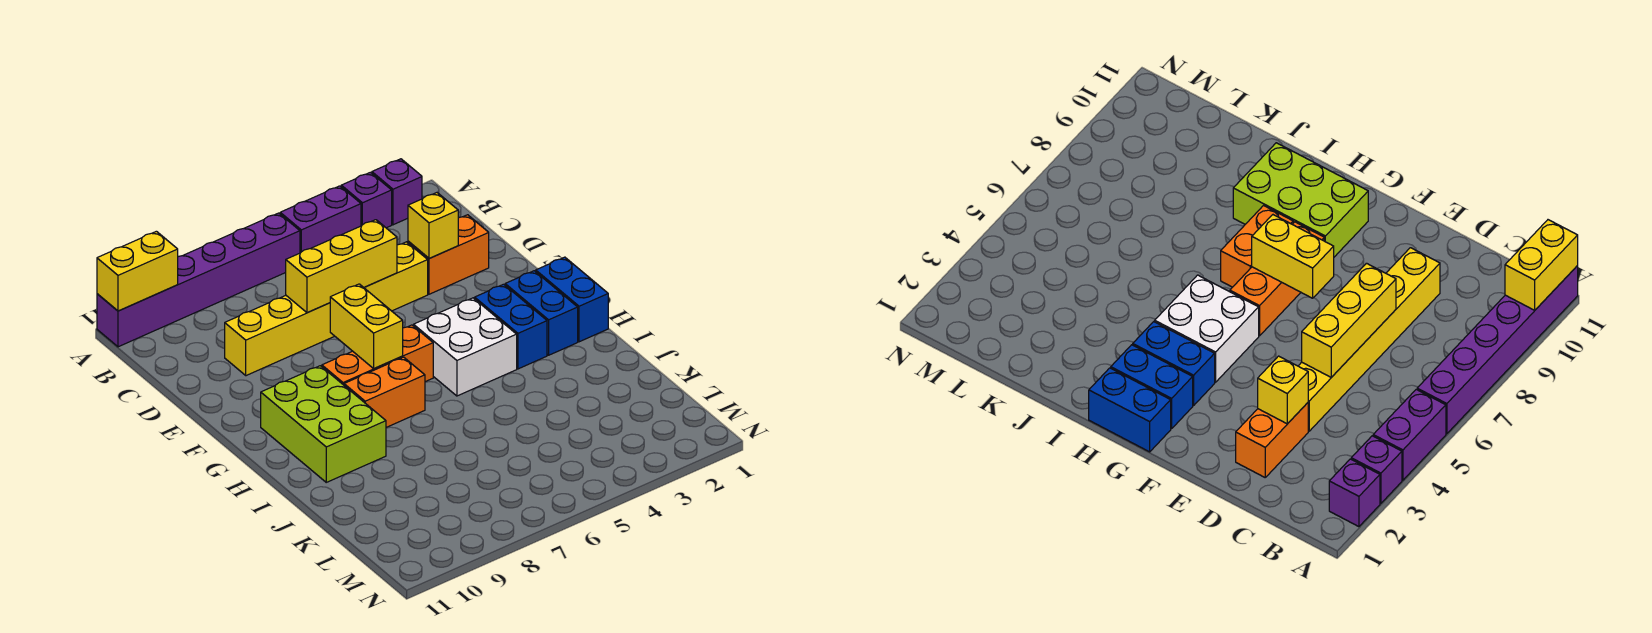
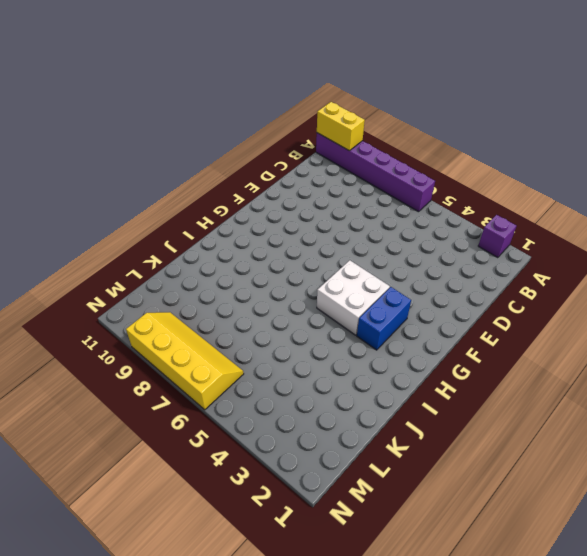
yellow slope M6:N9 level 1 top N -> none
none -> purple brick A3 level 1
none -> purple brick A4:A5 level 1
none -> orange brick D2:D3 level 1

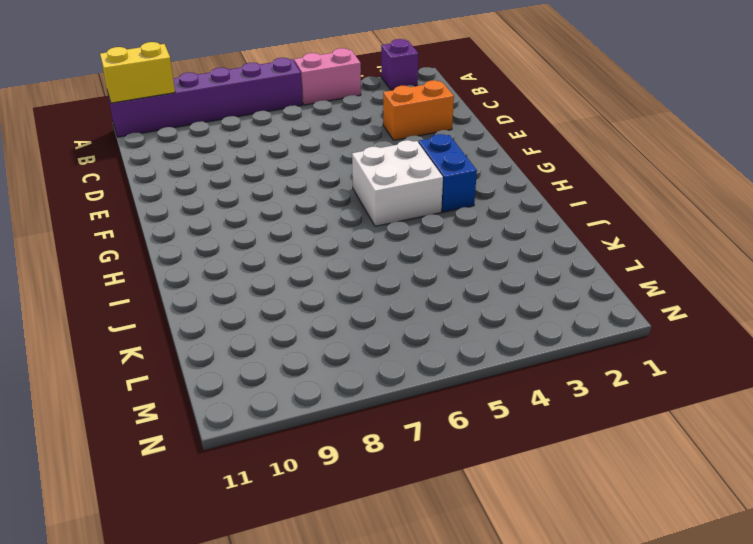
pink brick A4:A5 level 1 -> purple brick A4:A5 level 1
none -> purple brick A3 level 1
none -> yellow brick D4:D9 level 1
none -> blue brick G1:H1 level 1

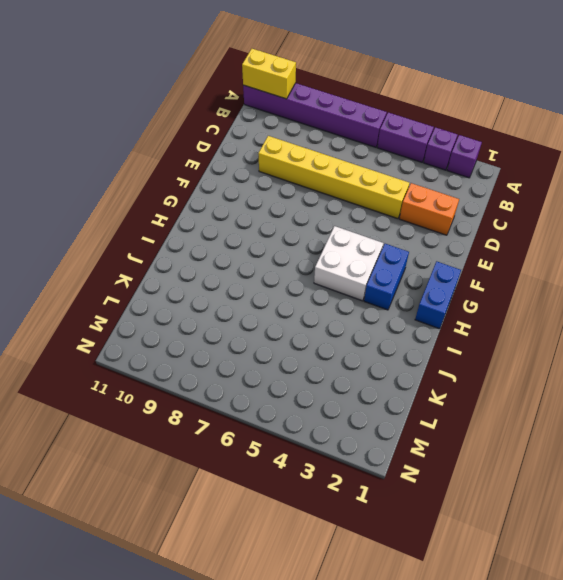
none -> blue brick G2:H2 level 1
none -> orange brick G6:G8 level 1
none -> lime brick G9:I10 level 1

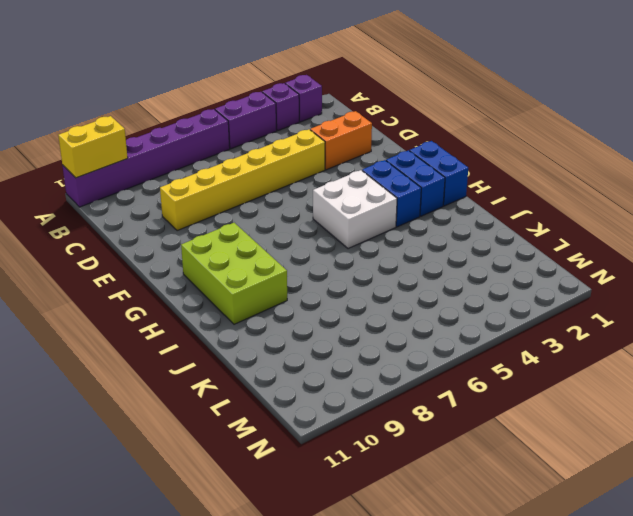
none -> orange brick G6:G8 level 1
none -> orange brick H7:H8 level 1
none -> yellow brick D3 level 2

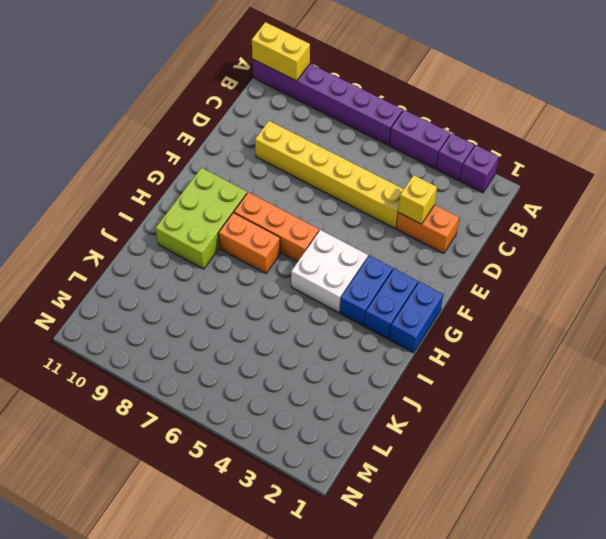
none -> yellow brick D5:D7 level 2
none -> yellow brick F7:G7 level 2

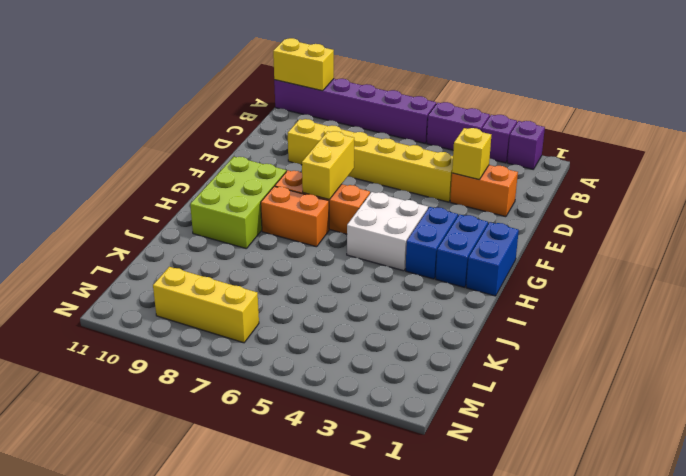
yellow brick M7:M9 level 1 -> yellow brick D5:D7 level 2

